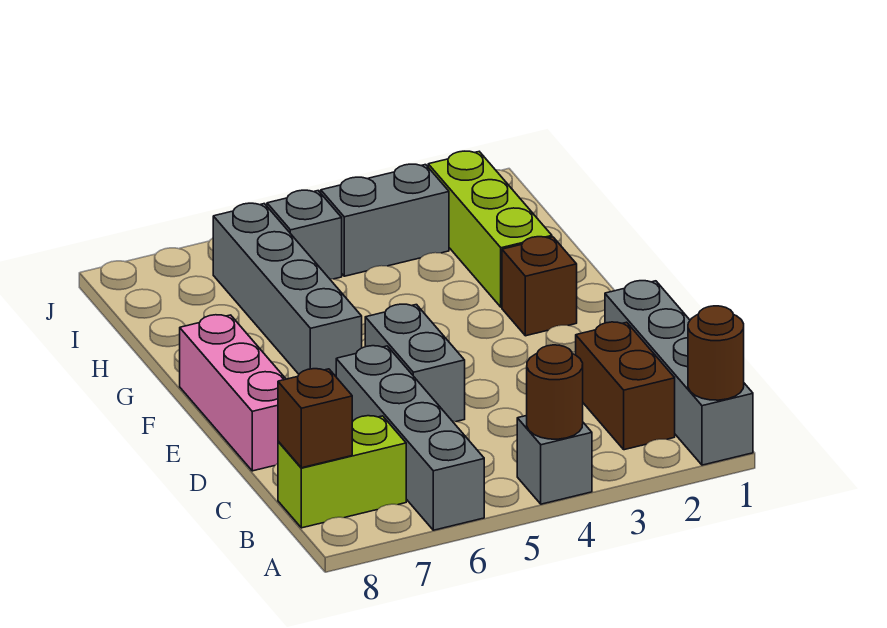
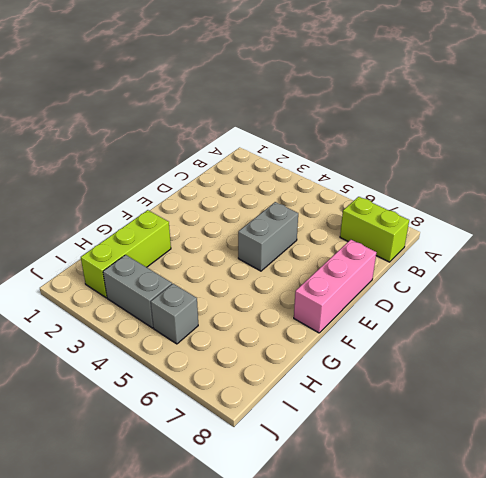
none -> grey brick A1:D1 level 1
none -> grey brick A4 level 1
none -> grey brick A6:D6 level 1

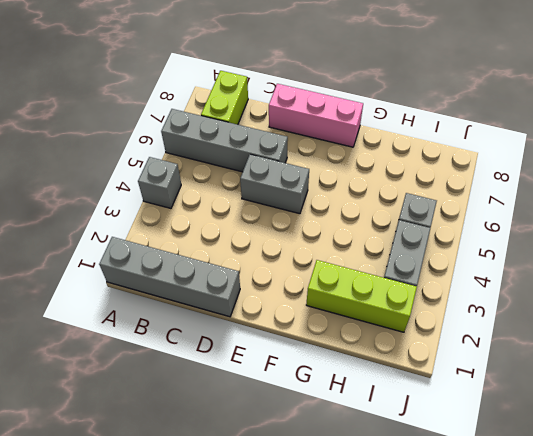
none -> brown brick B2:C2 level 1
none -> brown brick F2 level 1
none -> grey brick F6:I6 level 1

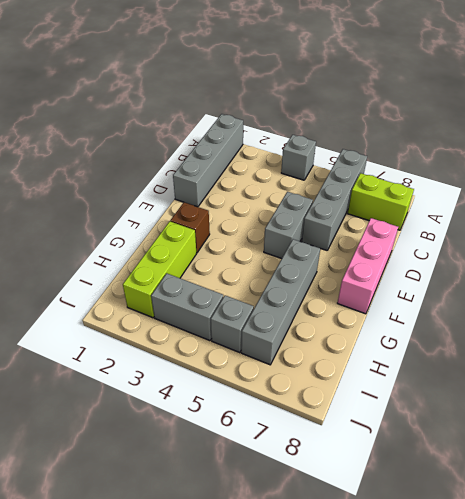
none -> brown brick B2:C2 level 1
none -> brown round brick A1 level 2
none -> brown round brick A4 level 2

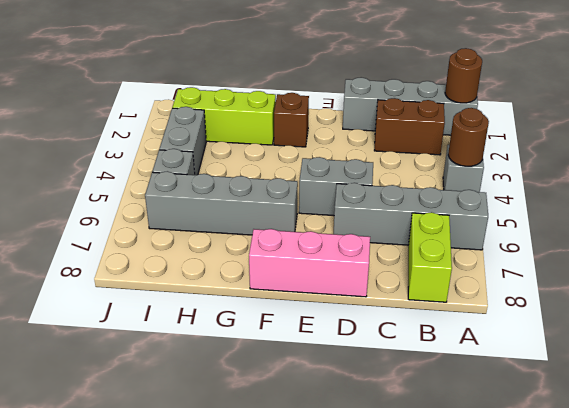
none -> brown brick B8 level 2

